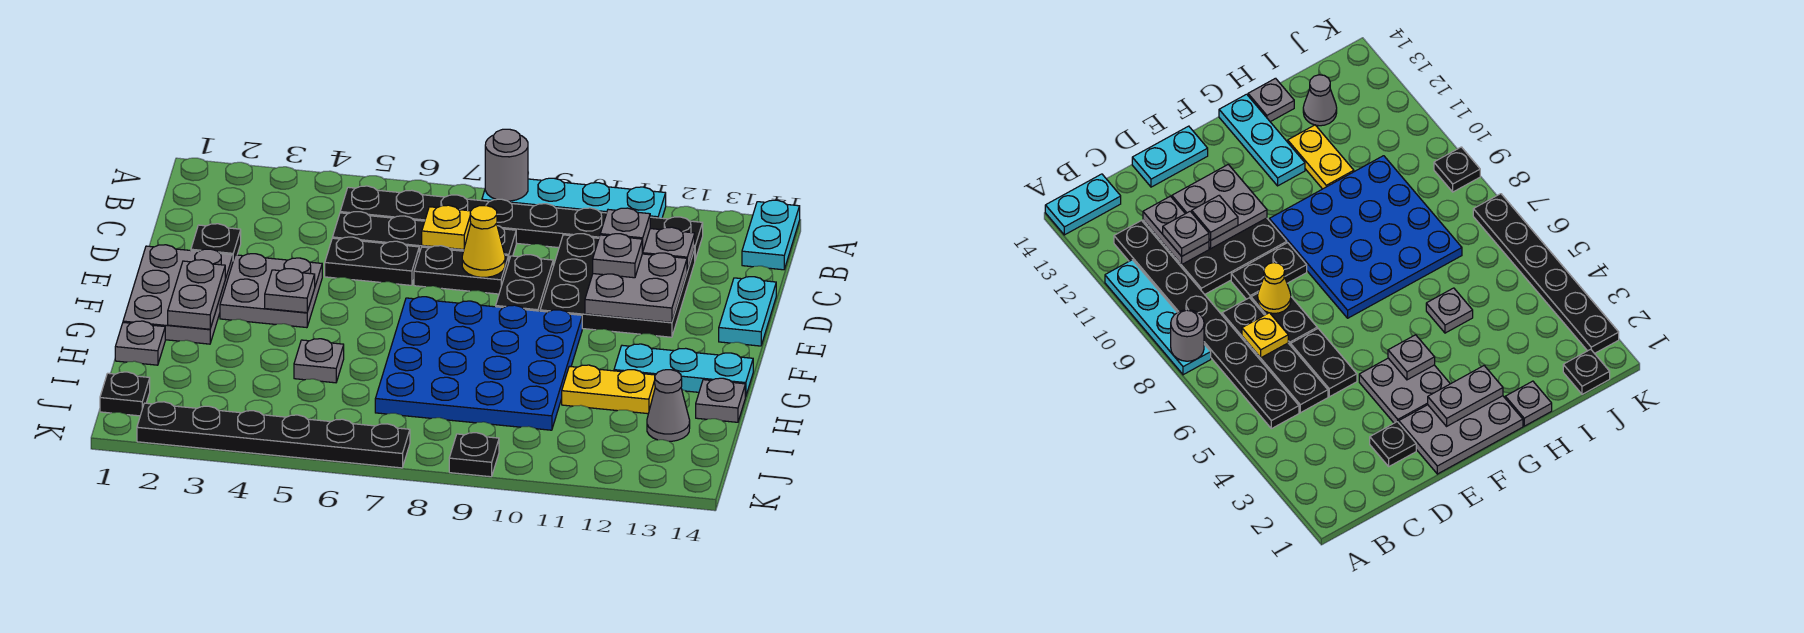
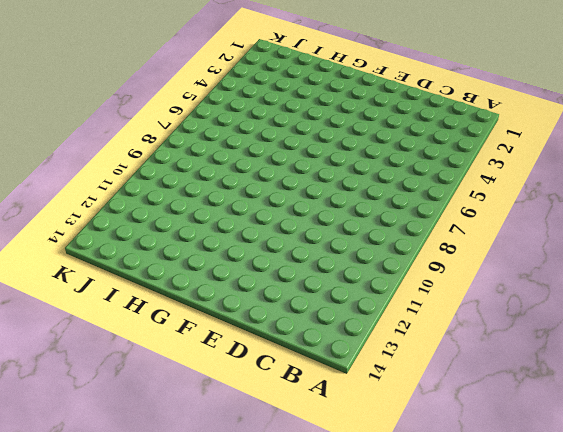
none -> cyan plate A8:A11 level 1
none -> cyan plate A14:B14 level 1
none -> black plate B5:B12 level 1
none -> black plate C5:C8 level 1

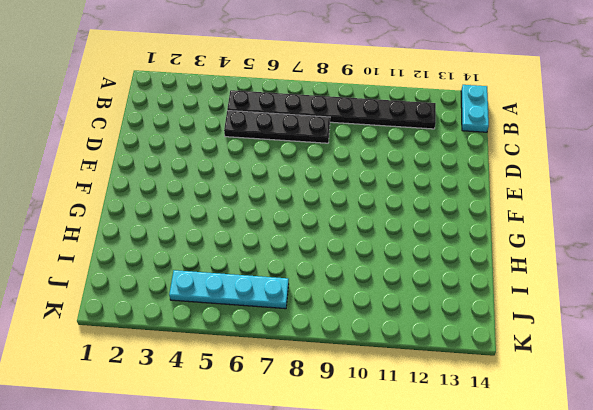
cyan plate J4:J7 level 1 -> cyan plate A8:A11 level 1
none -> black plate C10:E12 level 1
none -> black plate D2 level 1
none -> black plate D5:D6 level 1
none -> black plate D7:D8 level 1

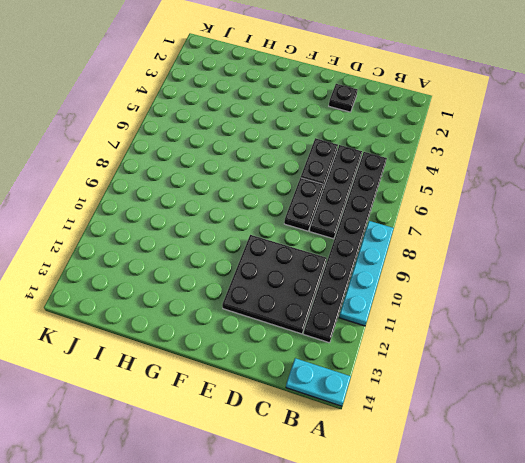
none -> black plate D9:E9 level 1
none -> cyan plate D14:E14 level 1
none -> grey plate E1:G2 level 1
none -> grey plate E3:F4 level 1

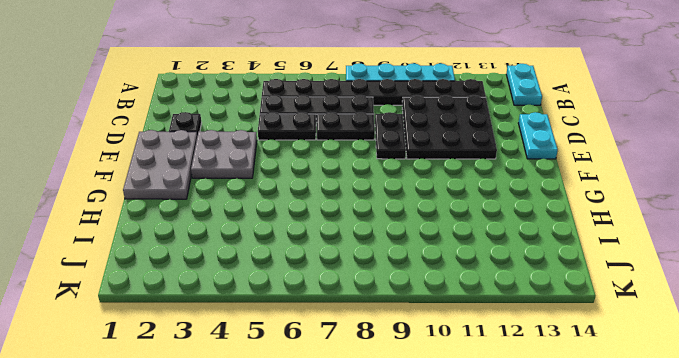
none -> blue plate F7:I10 level 1
none -> cyan plate G12:G14 level 1
none -> grey plate H1 level 1
none -> grey plate H5 level 1

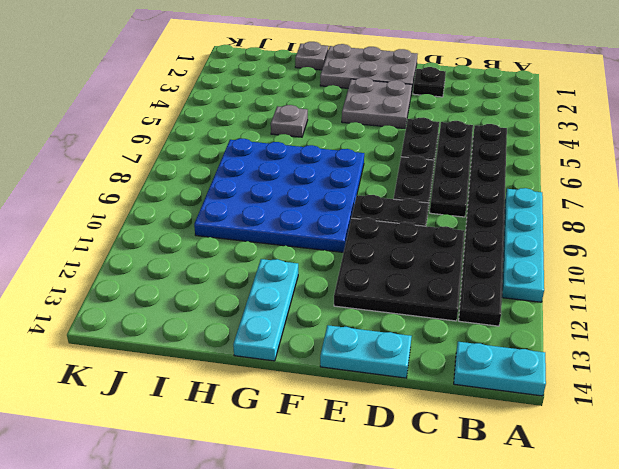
none -> yellow plate H11:H12 level 1
none -> grey plate H14 level 1
none -> grey cone I13 level 1
none -> black plate J1 level 1

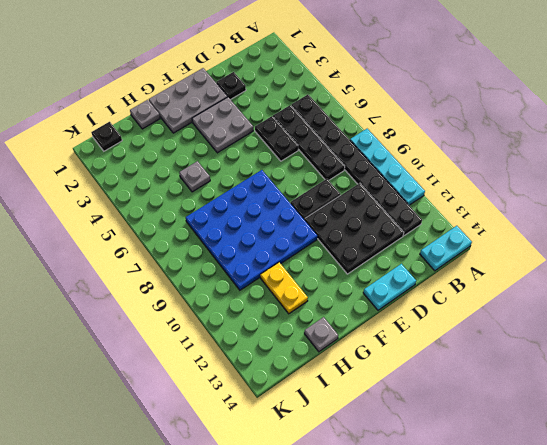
none -> black plate D7:D8 level 1
none -> cyan plate G12:G14 level 1
none -> grey cone I13 level 1
none -> black plate K2:K7 level 1

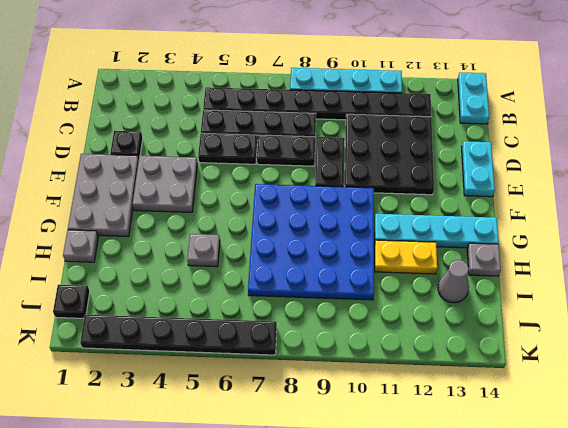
cyan plate G11:G14 level 1 -> cyan plate G12:G14 level 1
none -> black plate K9 level 1
none -> grey round brick A8 level 2
none -> yellow plate C7 level 2
none -> grey plate C11:C12 level 2

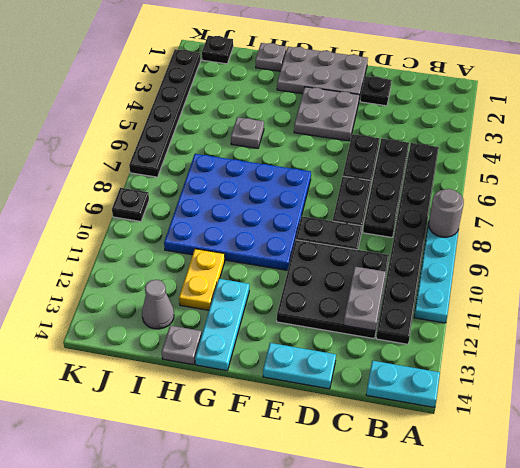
none -> yellow plate C7 level 2
none -> yellow cone D8 level 2
none -> grey plate D11:E12 level 2
none -> grey plate F2:G2 level 2

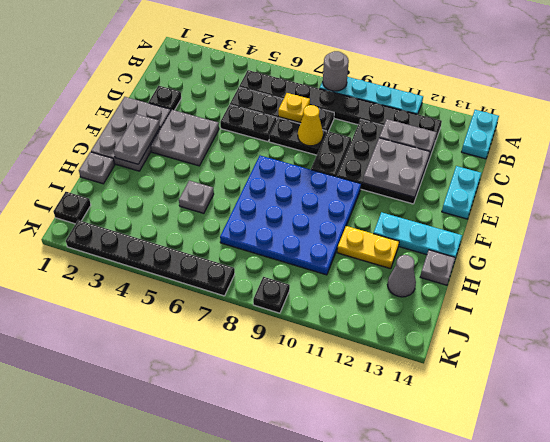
none -> grey plate F4 level 2
none -> grey plate C11 level 3
none -> grey plate D11 level 3

